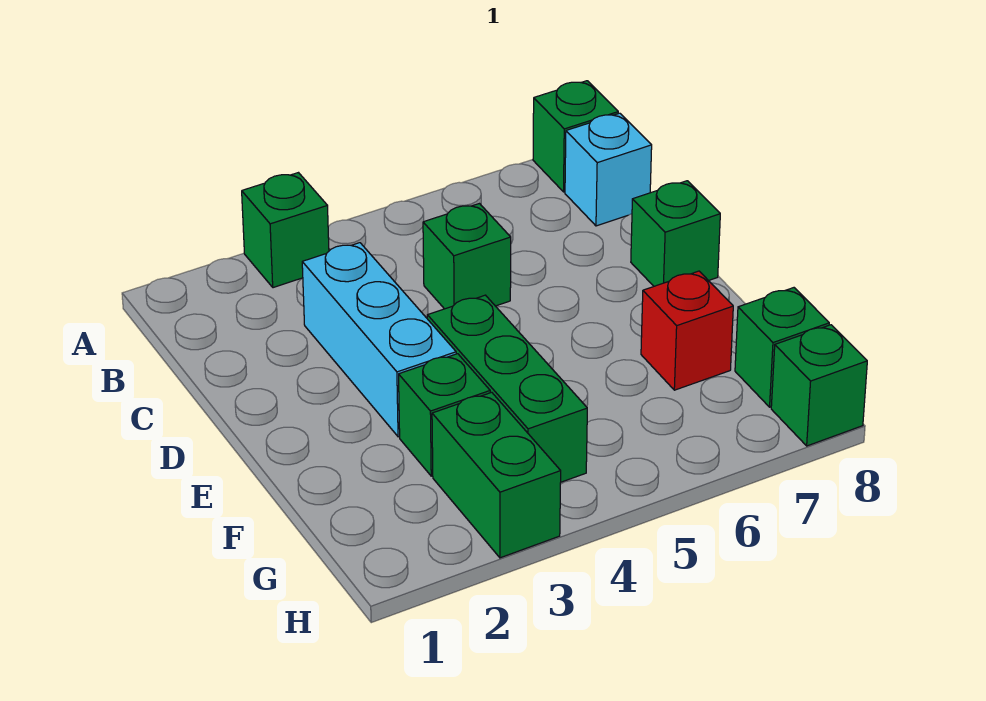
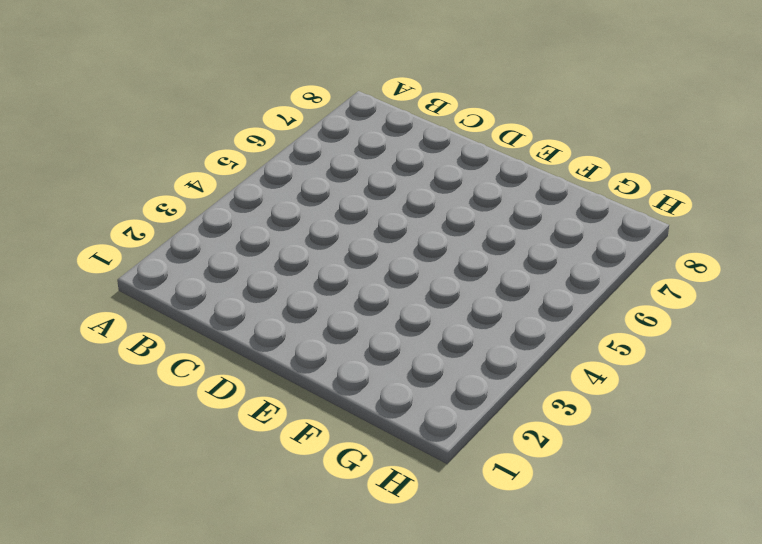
none -> green brick A3 level 1
none -> green brick A8 level 1
none -> cyan brick B8 level 1

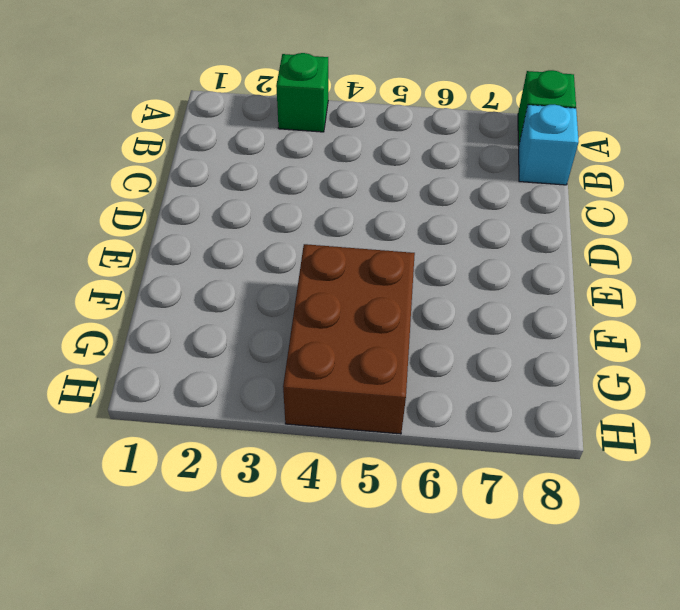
brown brick F4:H5 level 1 -> green brick E4:G4 level 1
none -> cyan brick C3:E3 level 1
none -> green brick C5 level 1
none -> green brick D8 level 1

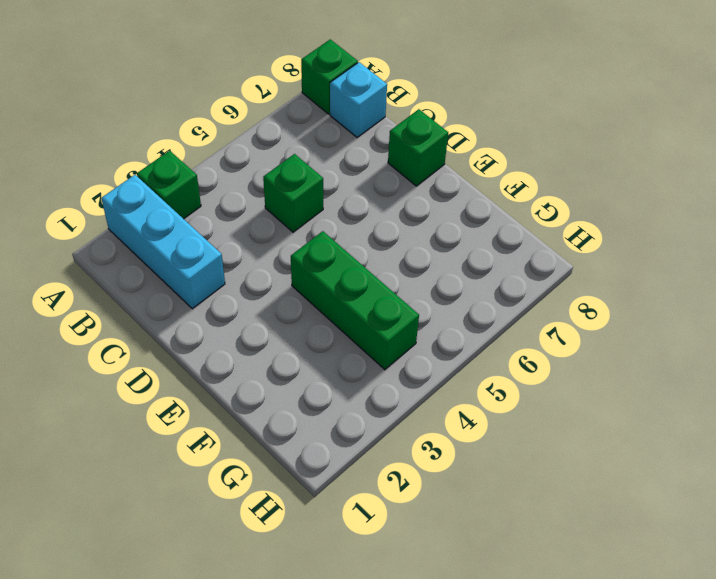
cyan brick A2:C2 level 1 -> cyan brick C3:E3 level 1
none -> green brick F3 level 1
none -> red brick F7 level 1
none -> green brick G3:H3 level 1

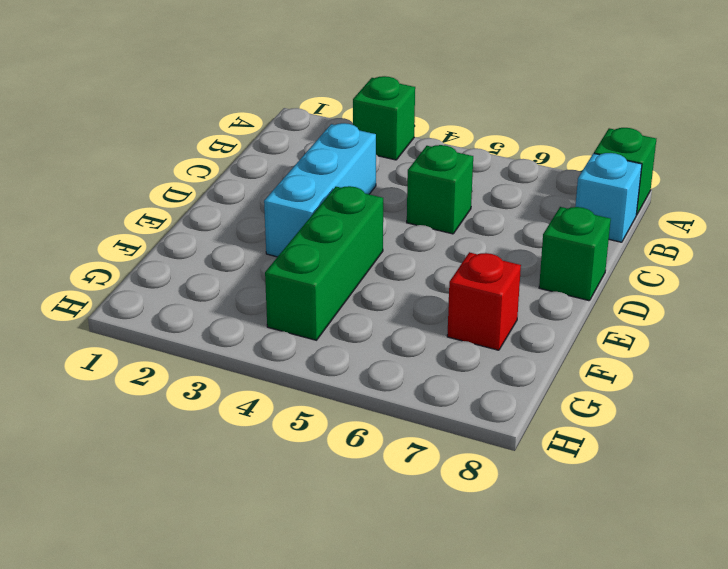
none -> green brick F3 level 1
none -> green brick G3:H3 level 1
none -> green brick G8 level 1

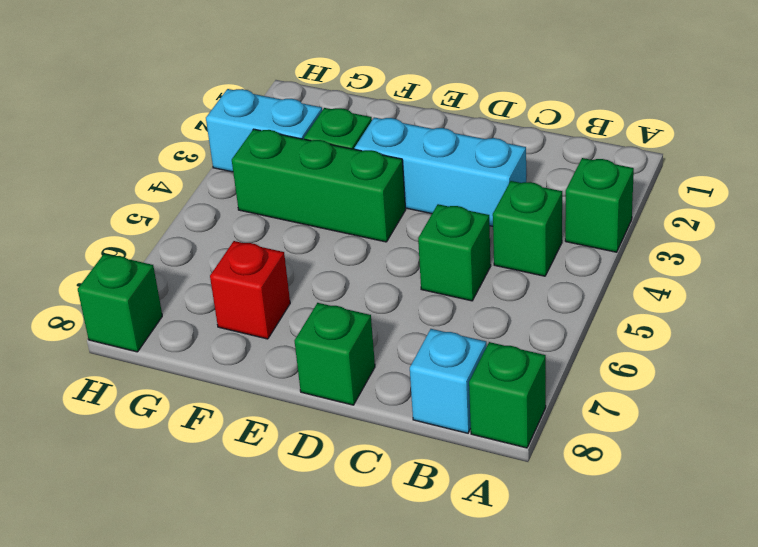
green brick B4 level 1 -> green brick G8 level 1
cyan brick G3:H3 level 1 -> green brick G3:H3 level 1

